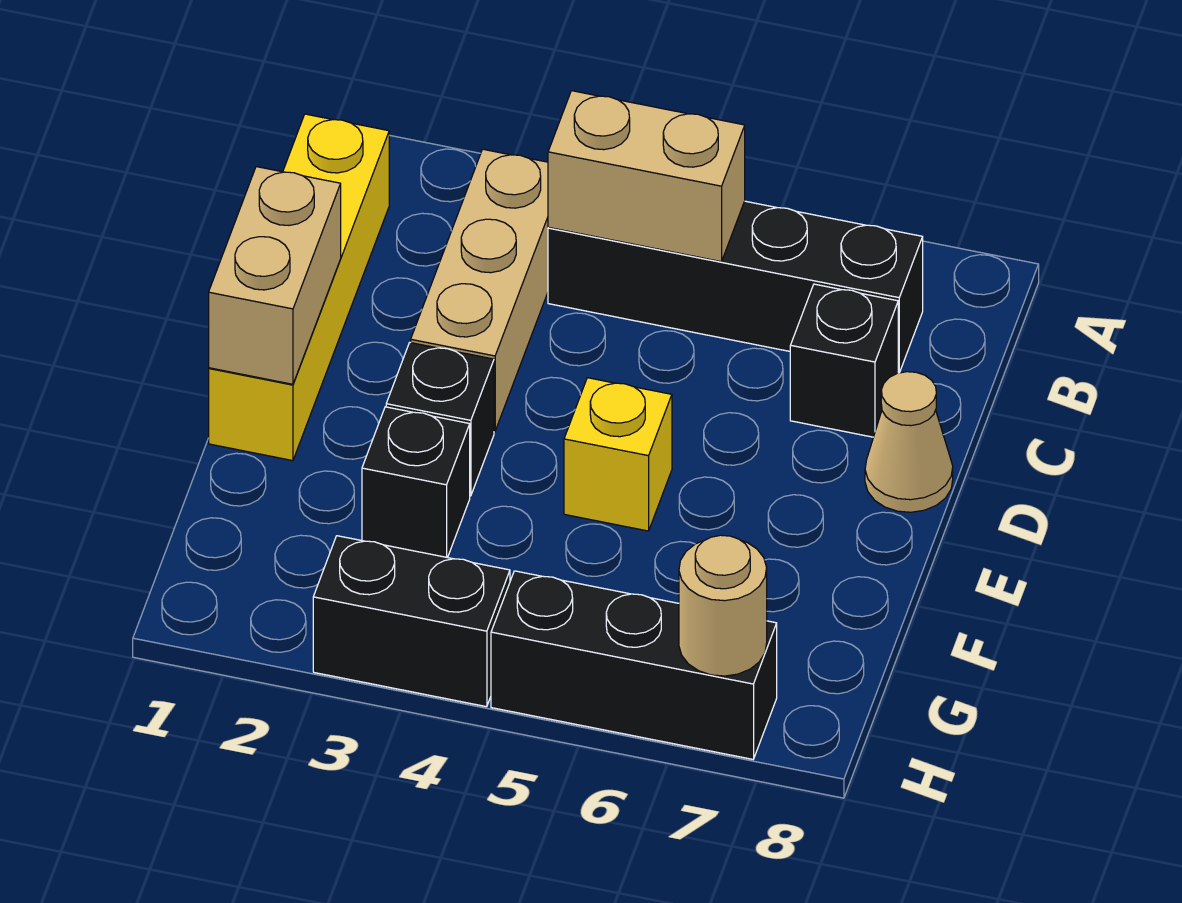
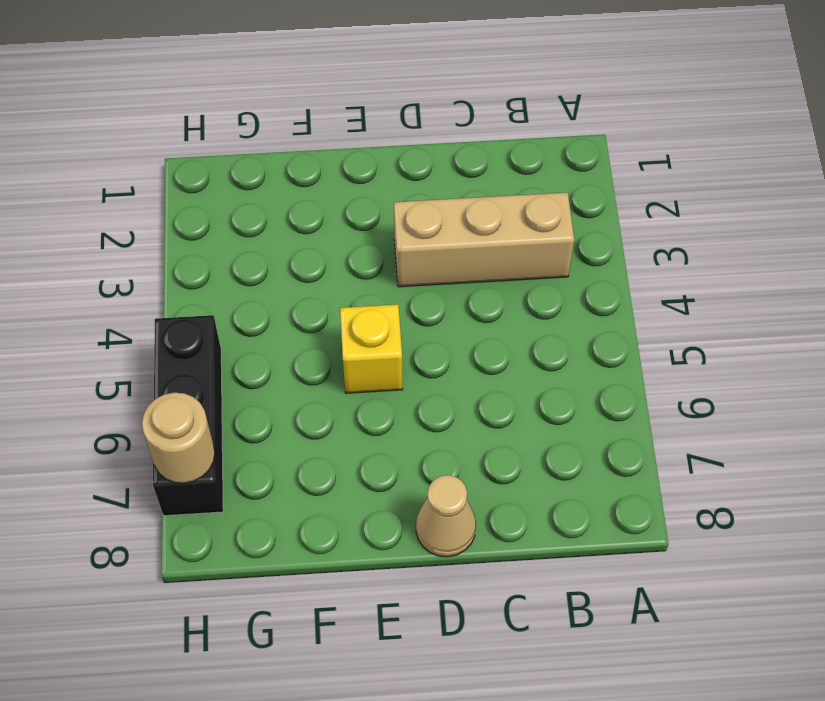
none -> yellow brick B1:E1 level 1
none -> black brick B4:B7 level 1
none -> black brick C7 level 1

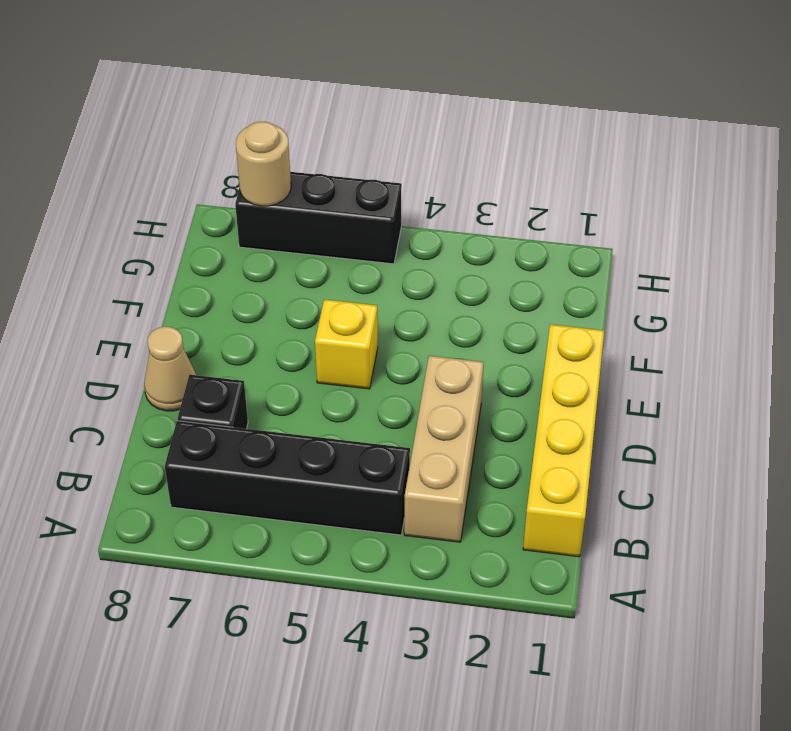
none -> black brick E3 level 1
none -> black brick F3 level 1
none -> black brick H3:H4 level 1

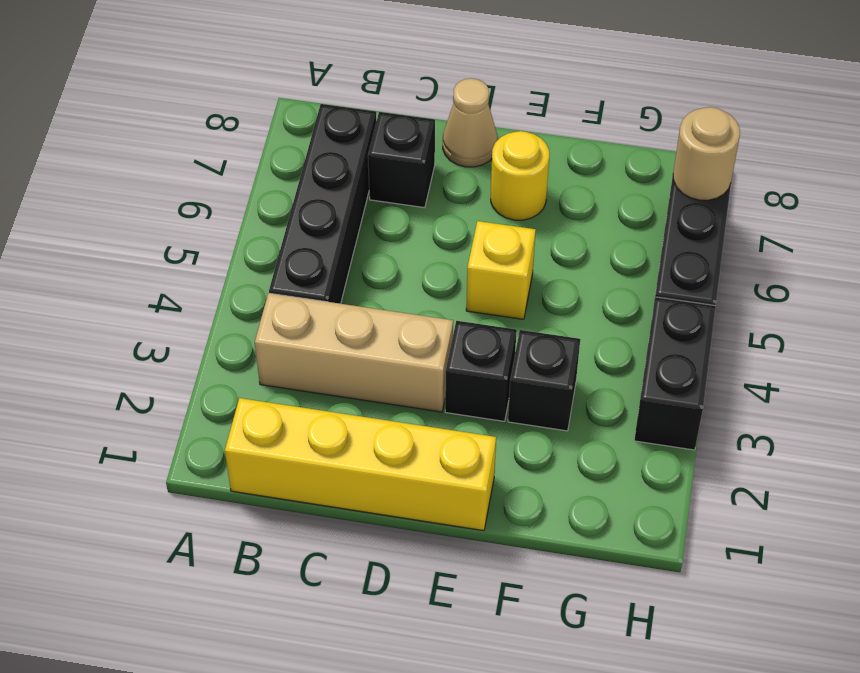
yellow round brick E7 level 1 -> none
none -> tan brick B4:B5 level 2
none -> tan brick D1:E1 level 2

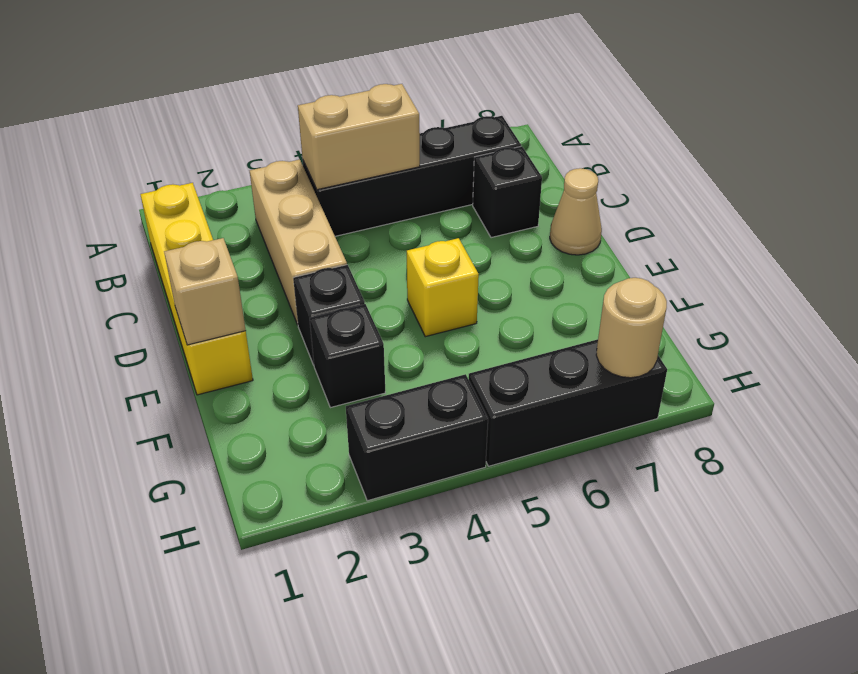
tan brick E1 level 2 -> tan brick D1:E1 level 2

